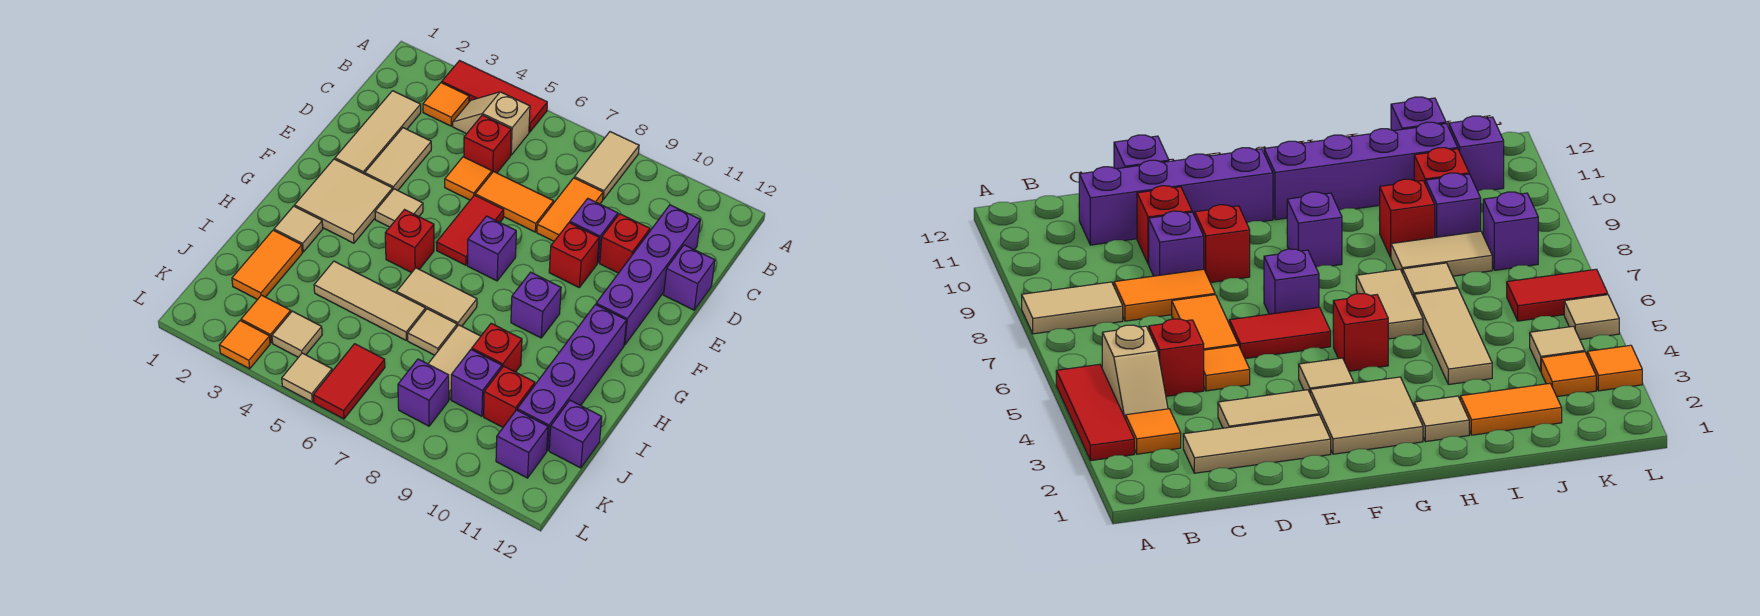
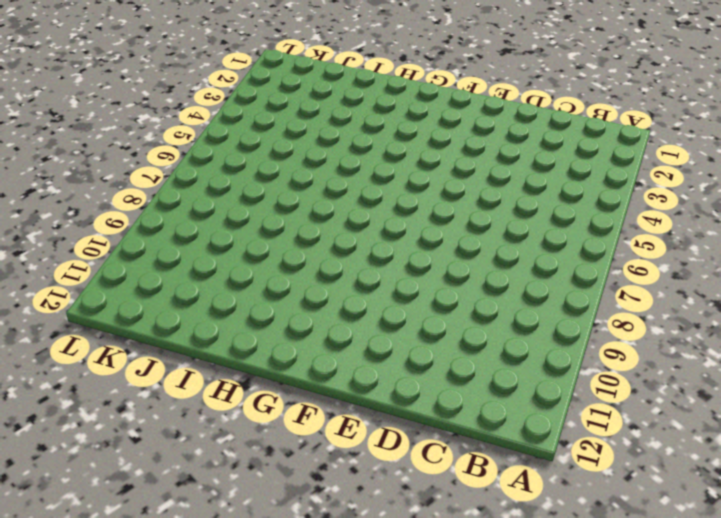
none -> red tile A3:A5 level 1
none -> tan tile A8:B8 level 1
none -> orange tile B3 level 1
none -> tan slope B4:B5 level 1 top 5

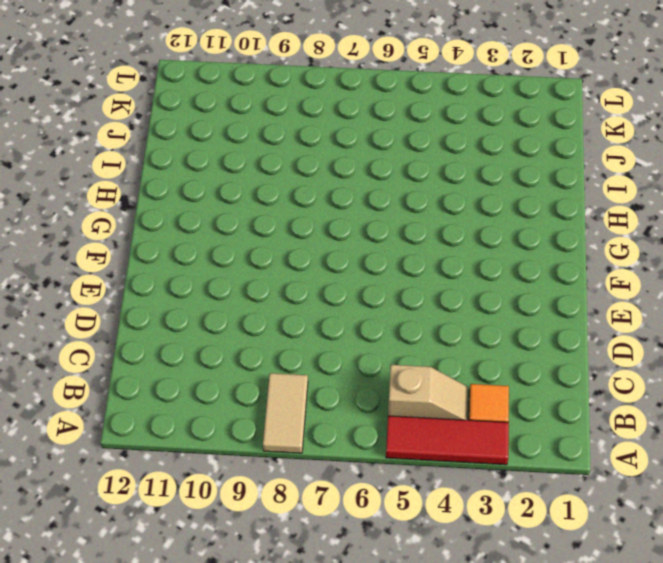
none -> tan tile C2:E2 level 1
none -> red brick C5 level 1
none -> orange tile C8:D8 level 1
none -> purple brick C11:F11 level 1

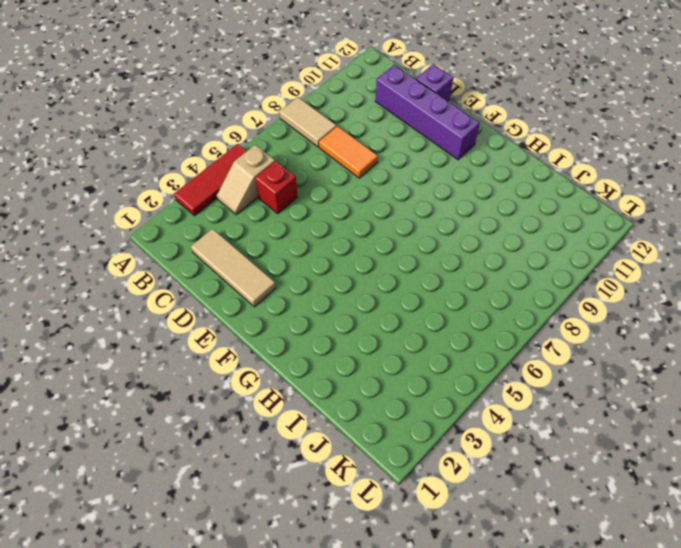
none -> orange tile B3 level 1
none -> tan tile D3:E3 level 1
none -> orange tile D5 level 1
none -> orange tile D6:D7 level 1

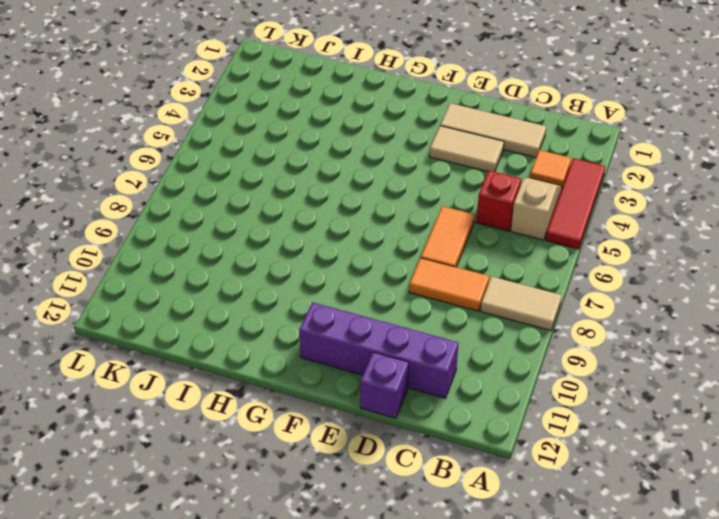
none -> orange tile D5 level 1
none -> purple brick D9 level 1
none -> red brick D10 level 1
none -> red tile E6:F6 level 1

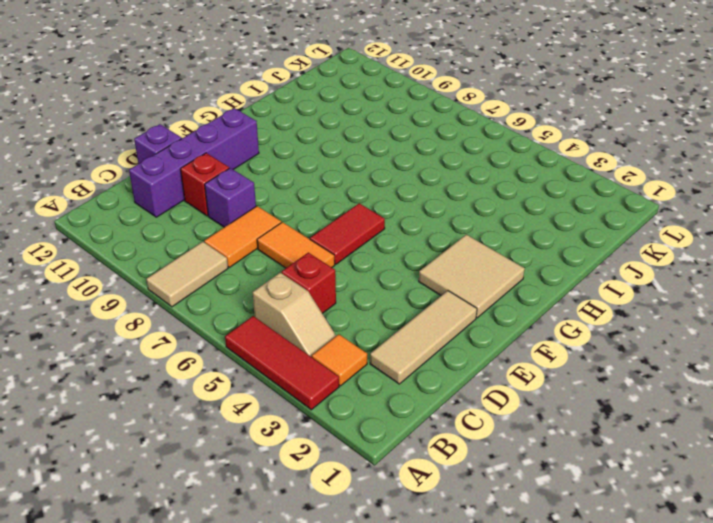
none -> tan tile D3:E3 level 1
none -> orange tile D5 level 1
none -> red brick E9 level 1
none -> tan tile F4 level 1

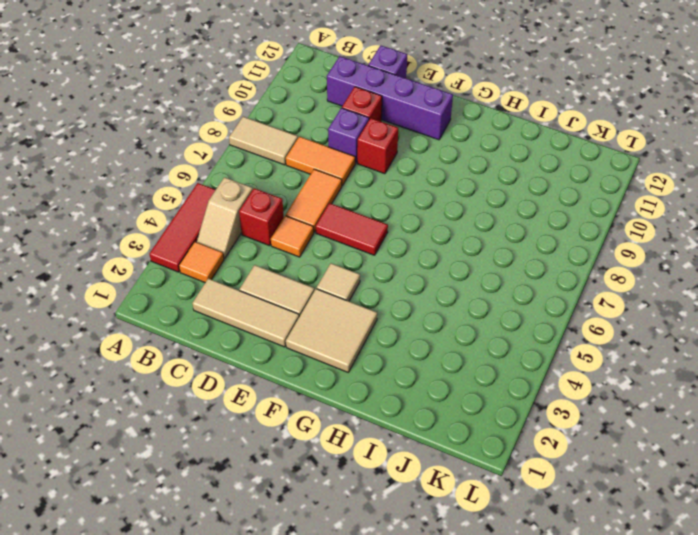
none -> purple brick F7 level 1
none -> red brick G5 level 1
none -> purple brick G9 level 1
none -> purple brick G11:J11 level 1

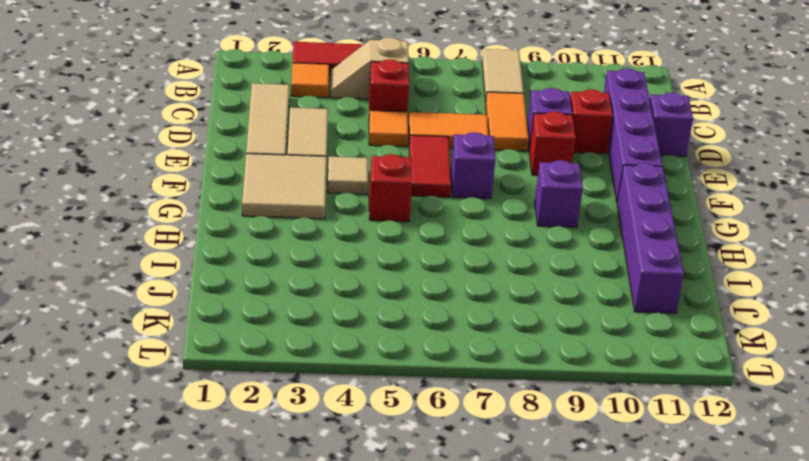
none -> tan tile H2 level 1
none -> tan tile H6:H7 level 1
none -> orange tile I2:J2 level 1
none -> tan tile I4:I6 level 1

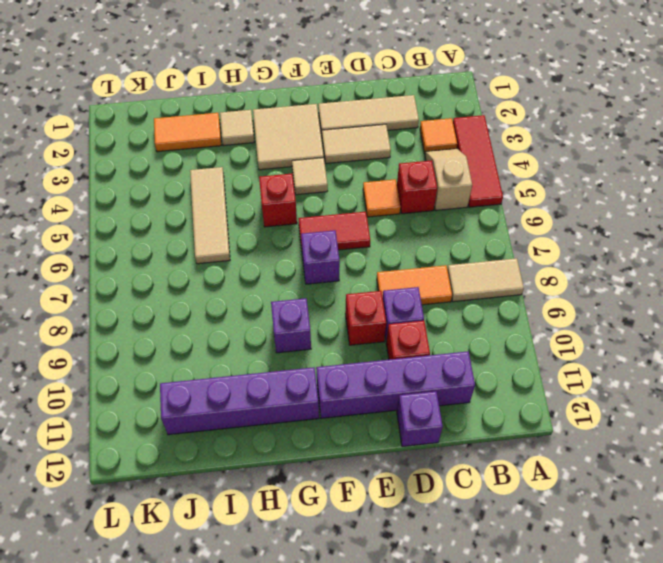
none -> orange tile D6:D7 level 1
none -> tan tile H6:H7 level 1
none -> tan tile I7 level 1
none -> tan tile I8:J8 level 1

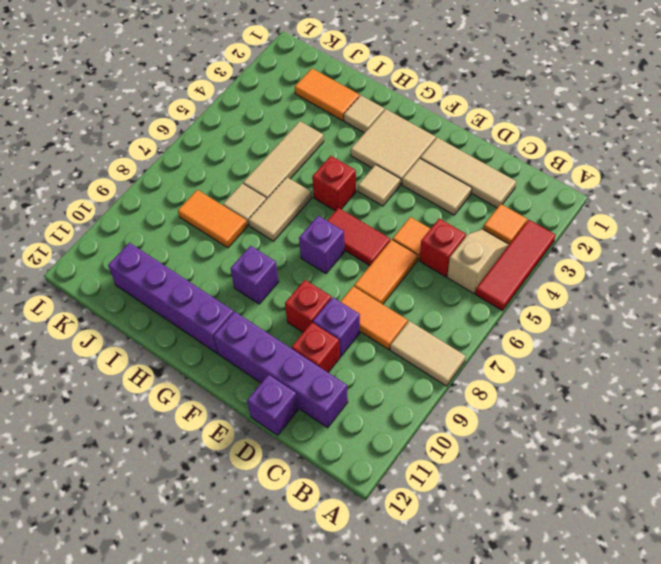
orange tile I8:J8 level 1 -> tan tile I8:J8 level 1
none -> red brick I9 level 1
none -> purple brick J9 level 1
none -> red brick J10 level 1
none -> purple brick J12 level 1

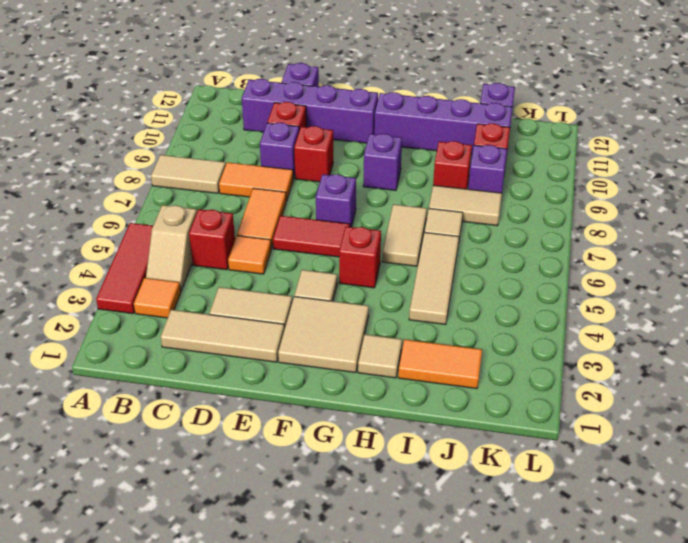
none -> orange tile K3 level 1
none -> tan tile K4 level 1
none -> red tile K6:L6 level 1
none -> purple brick K8 level 1

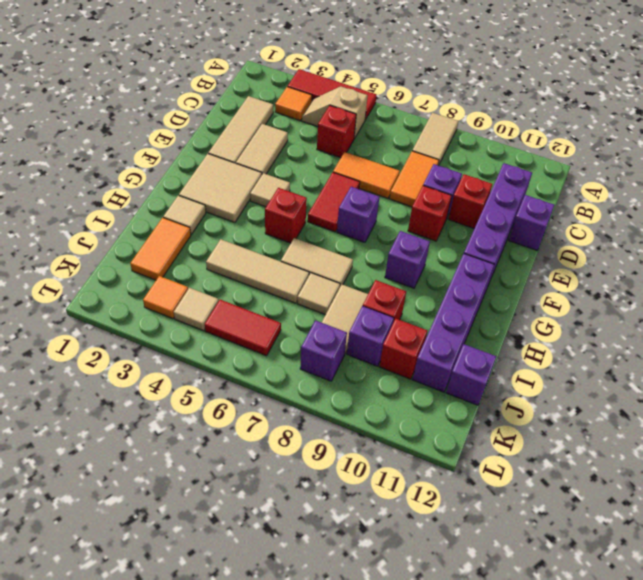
red tile K5:K6 level 1 -> red tile K6:L6 level 1
none -> orange tile D5 level 1
none -> purple brick K11 level 1
none -> orange tile L3 level 1
none -> tan tile L5 level 1

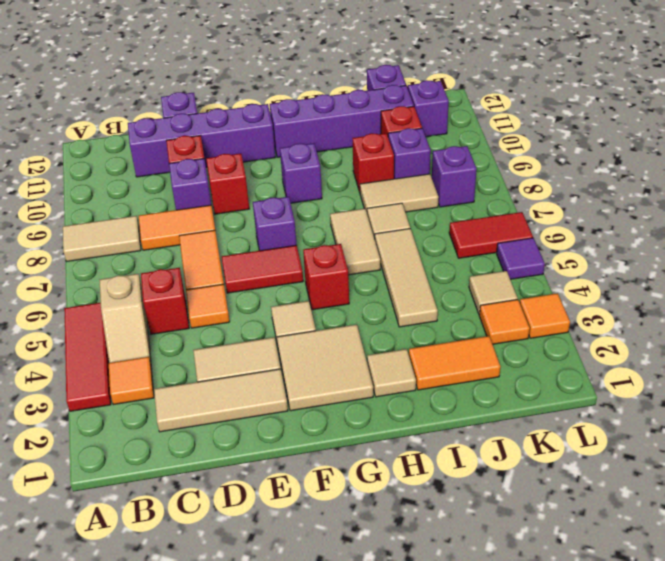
purple tile L5 level 1 -> tan tile L5 level 1

